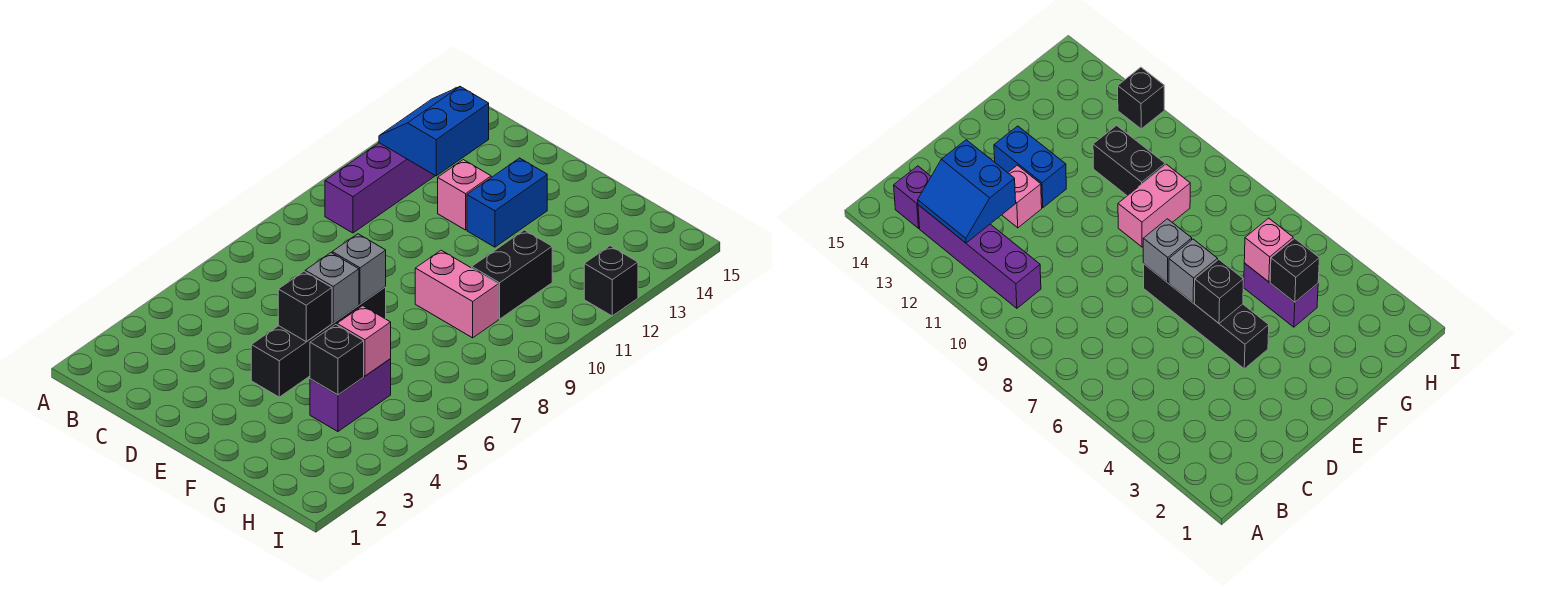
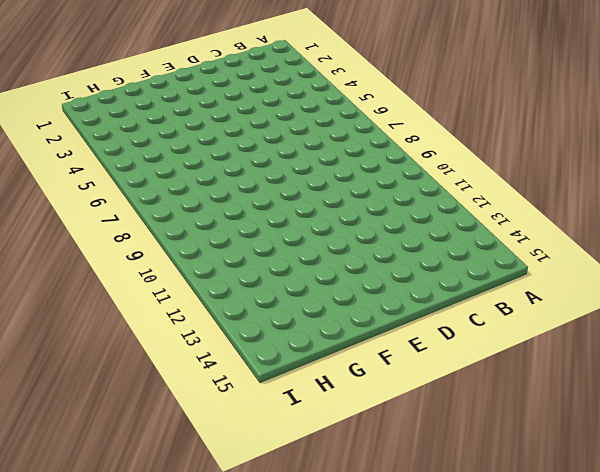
none -> purple brick B10:B13 level 1
none -> purple brick B14 level 1
none -> pink brick D12 level 1

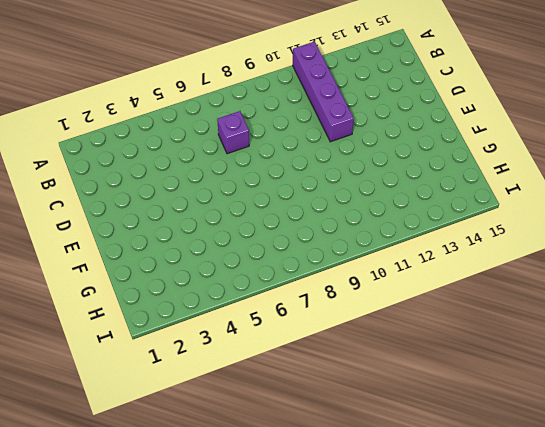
purple brick A11:D11 level 1 -> purple brick B10:B13 level 1
purple brick C7 level 1 -> purple brick B14 level 1
none -> pink brick D12 level 1
none -> black brick E4:E7 level 1
none -> blue brick E12:E13 level 1

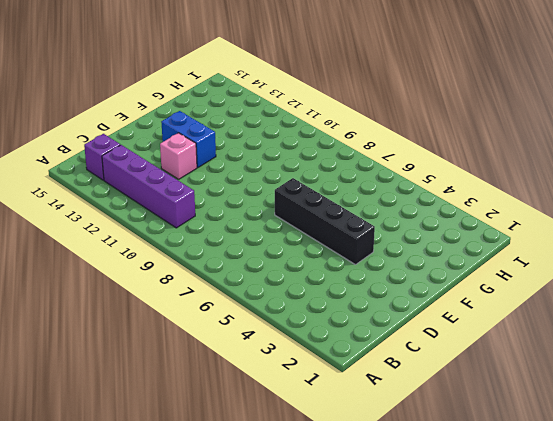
none -> pink brick F9:G9 level 1
none -> purple brick G4:G5 level 1
none -> black brick G10:G11 level 1

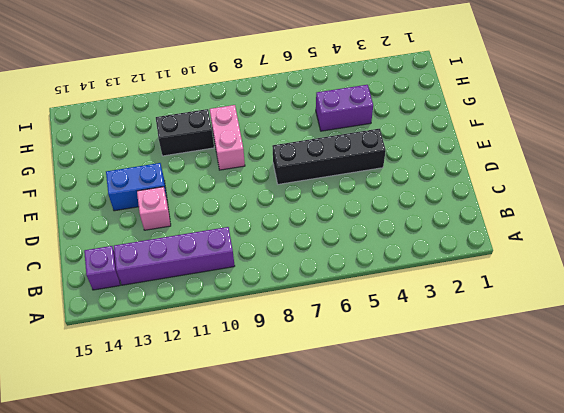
none -> black brick I12 level 1
none -> blue slope B12:C13 level 2 top C
none -> black brick E5 level 2

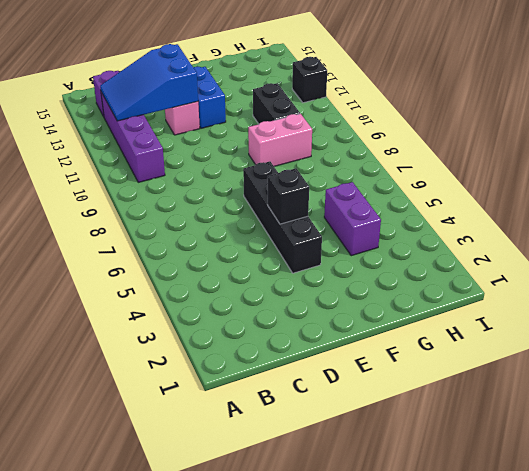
blue slope B12:D13 level 2 top D -> blue slope B12:C13 level 2 top C
none -> grey brick E6 level 2
none -> grey brick E7 level 2
none -> black brick G4 level 2

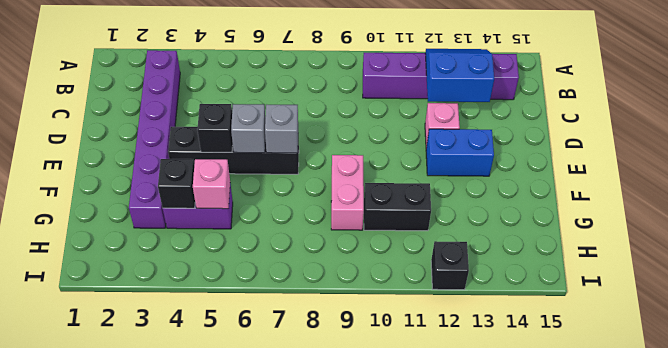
purple brick B3:G3 level 1 -> none

